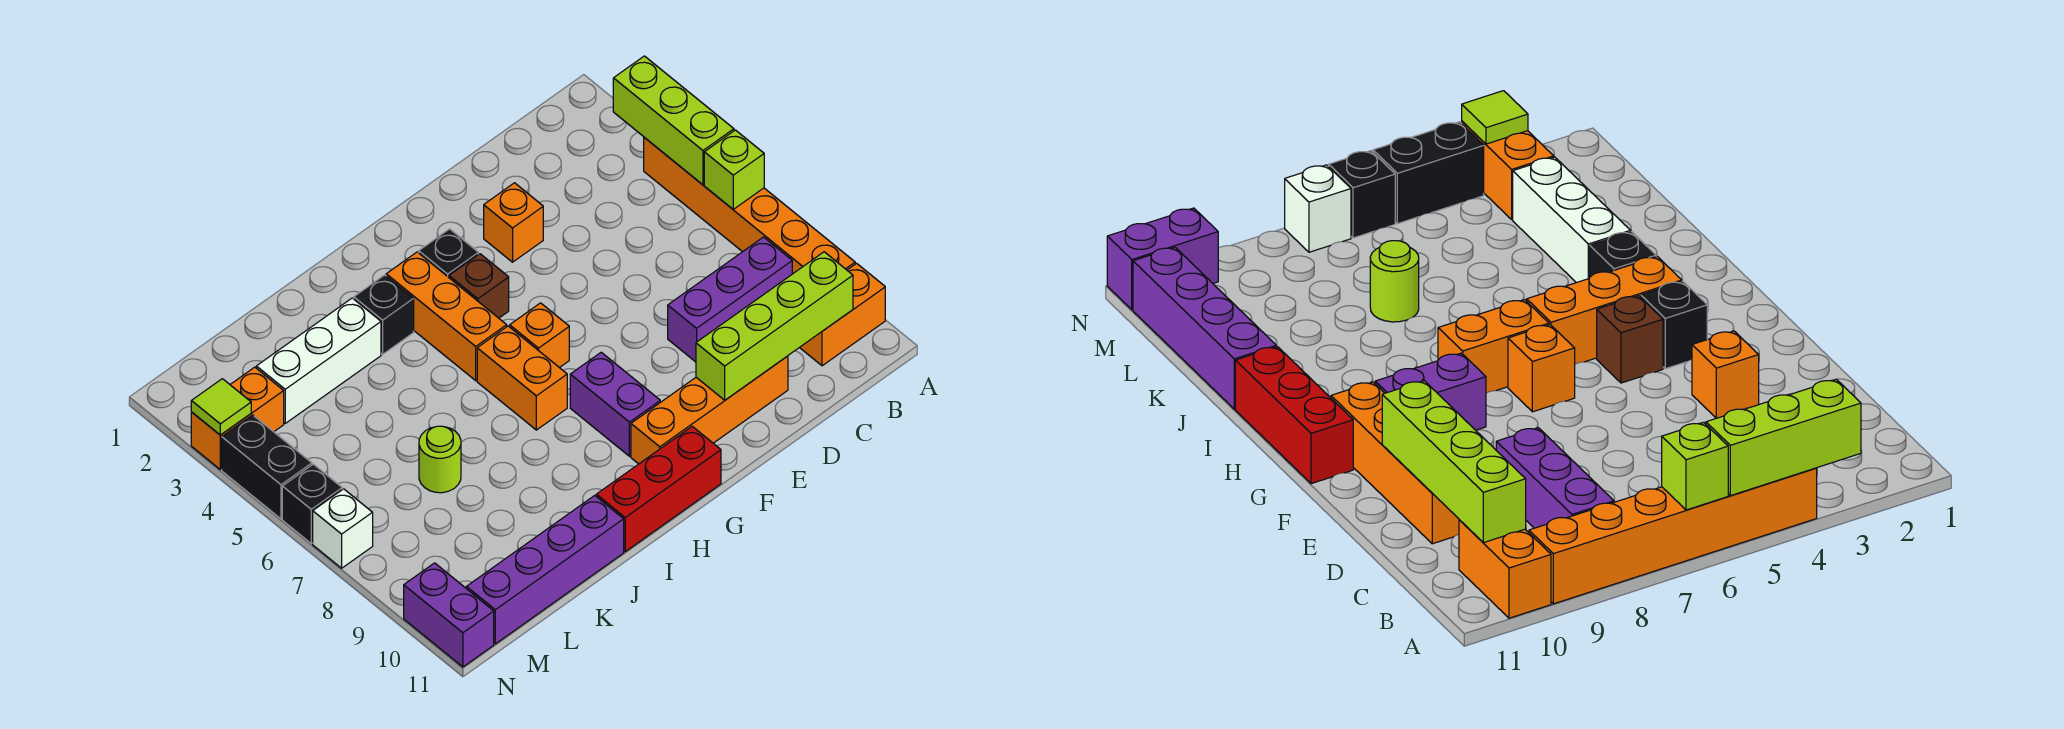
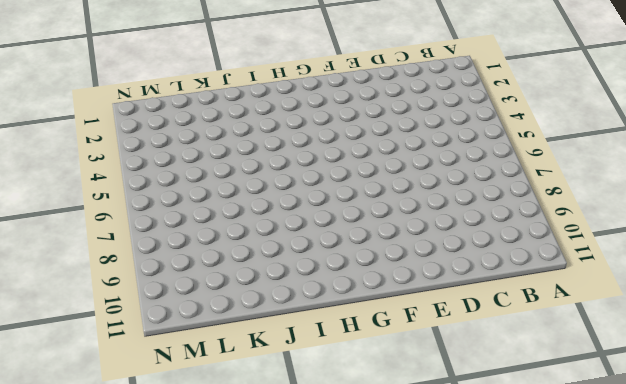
none -> orange brick A4:A9 level 1
none -> orange brick A10:B10 level 1
none -> purple brick B8:D8 level 1

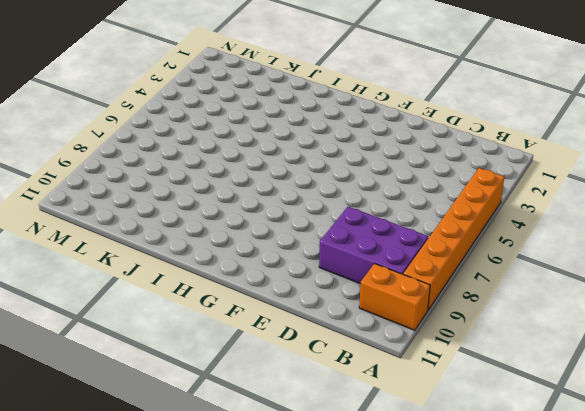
purple brick B8:D9 level 1 -> purple brick B8:D8 level 1
none -> orange brick D10:G10 level 1
none -> orange brick E3 level 1
none -> black brick G3 level 1

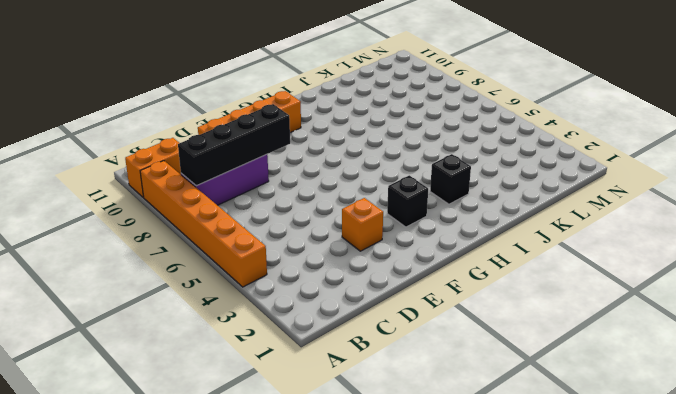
black brick B8:E8 level 2 -> none
none -> brown brick G4 level 1
none -> orange brick G6 level 1
none -> purple brick G8:G9 level 1

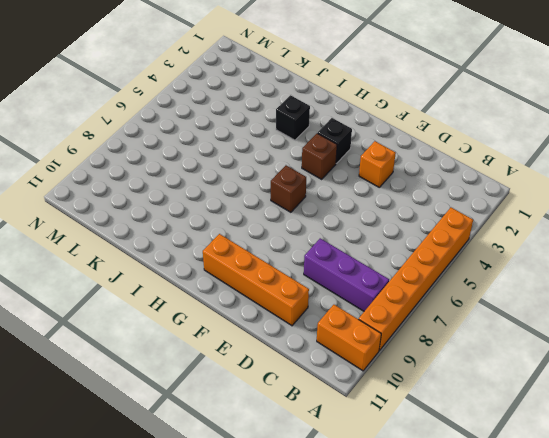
brown brick G6 level 1 -> orange brick G6 level 1
none -> purple brick G8:G9 level 1
none -> red brick G11:I11 level 1
none -> orange brick H3:H5 level 1

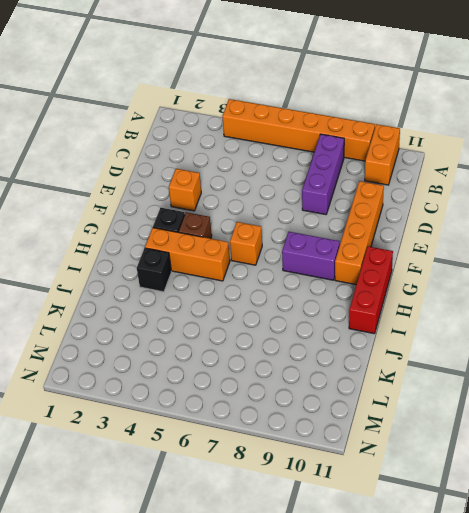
none -> orange brick H6:H7 level 1
none -> white brick J3:L3 level 1
none -> purple brick J11:M11 level 1

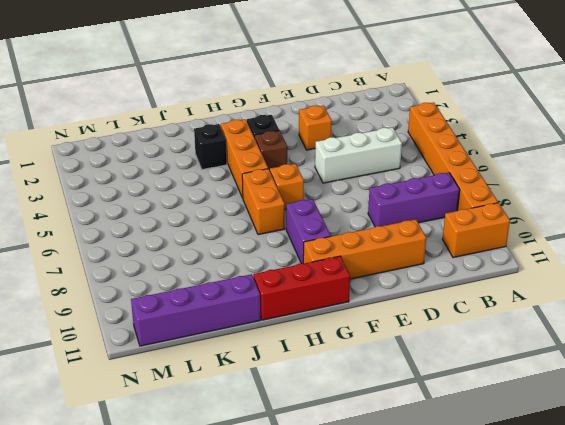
white brick C5:E5 level 1 -> white brick J3:L3 level 1
none -> lime round brick K7 level 1
none -> orange brick M3:N3 level 1
none -> black brick N4:N5 level 1

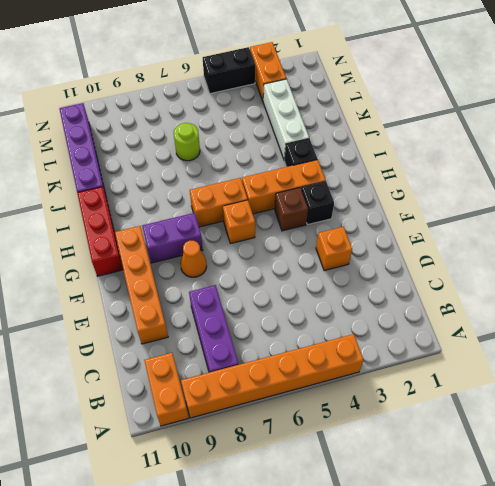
orange cone F8 level 1 -> none
none -> black brick N6 level 1
none -> white brick N7 level 1
none -> purple brick N10:N11 level 1

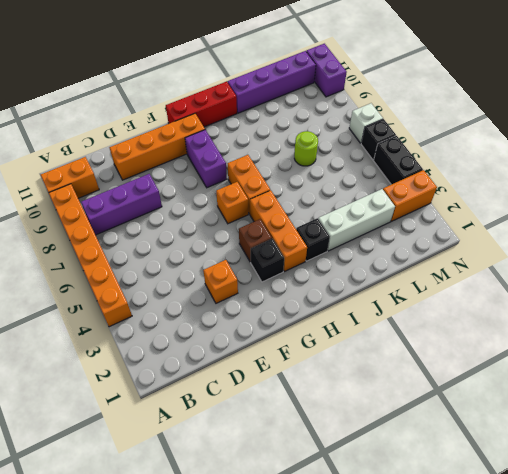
none -> lime brick A3:A5 level 2
none -> lime brick A6 level 2
none -> lime brick B10:E10 level 2

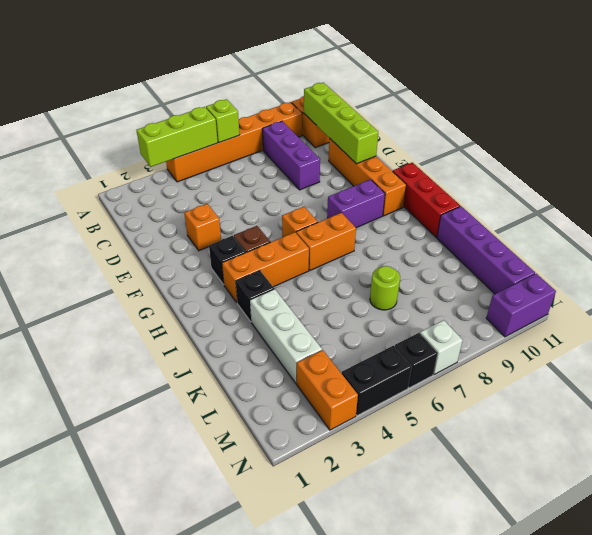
none -> lime tile N3 level 2

